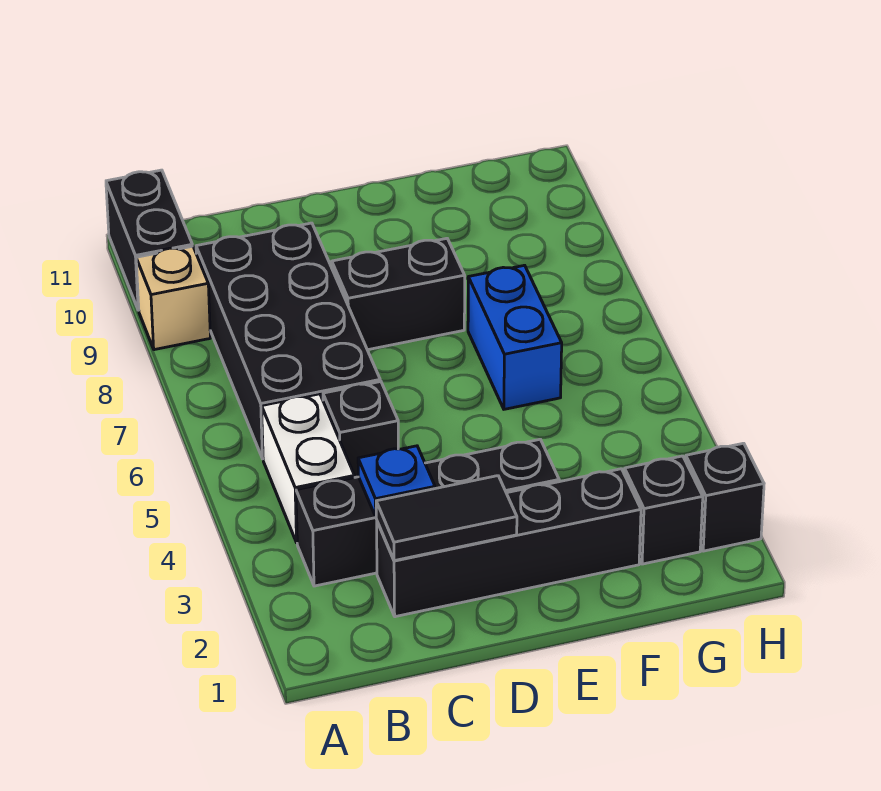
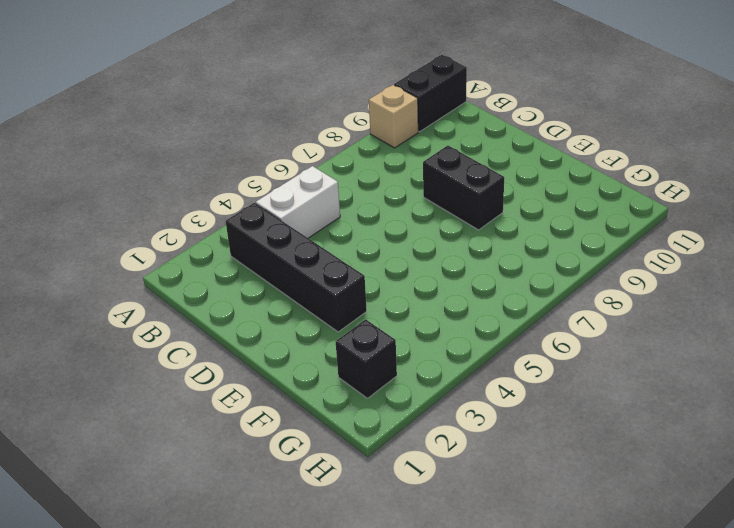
none -> black brick B6:C9 level 1
none -> black brick C2:F2 level 1
none -> black brick C5 level 1

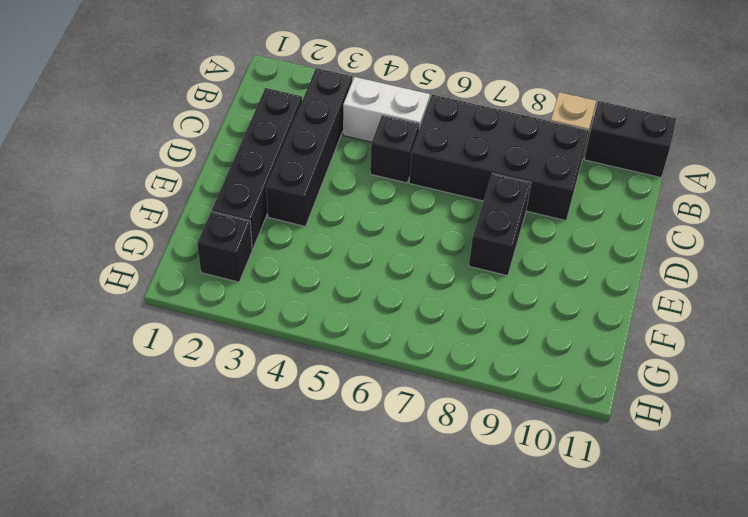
none -> blue brick F6:F7 level 1
none -> black brick H2 level 1
none -> black tile C2:D2 level 2

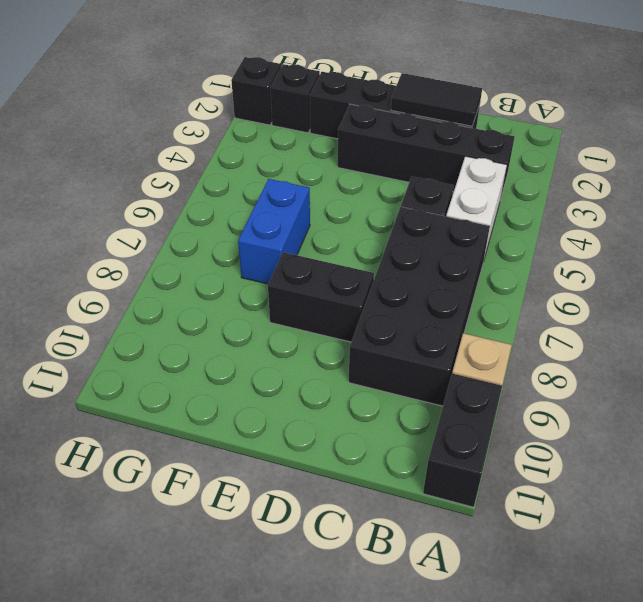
none -> blue plate C3 level 2

